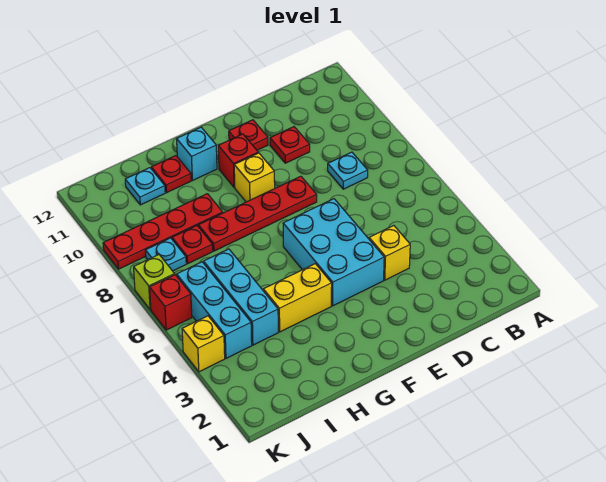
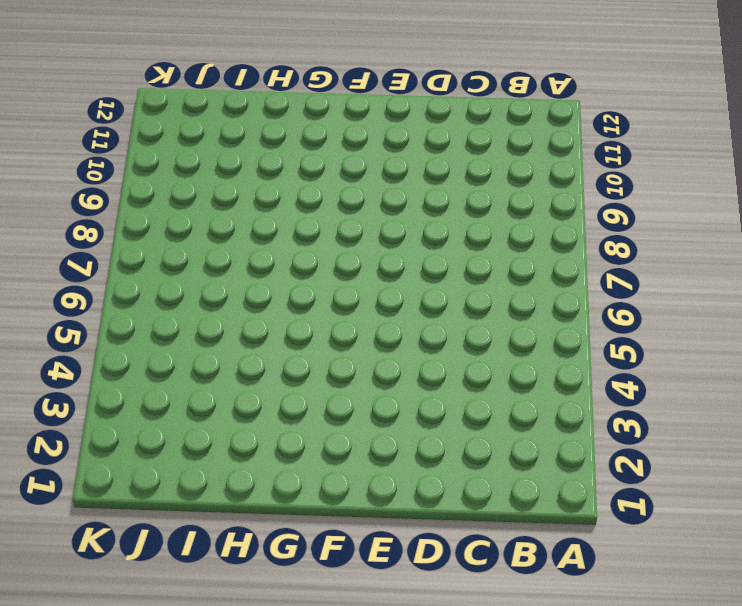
none -> cyan plate C8 level 1
none -> yellow brick D4 level 1
none -> red plate D10 level 1

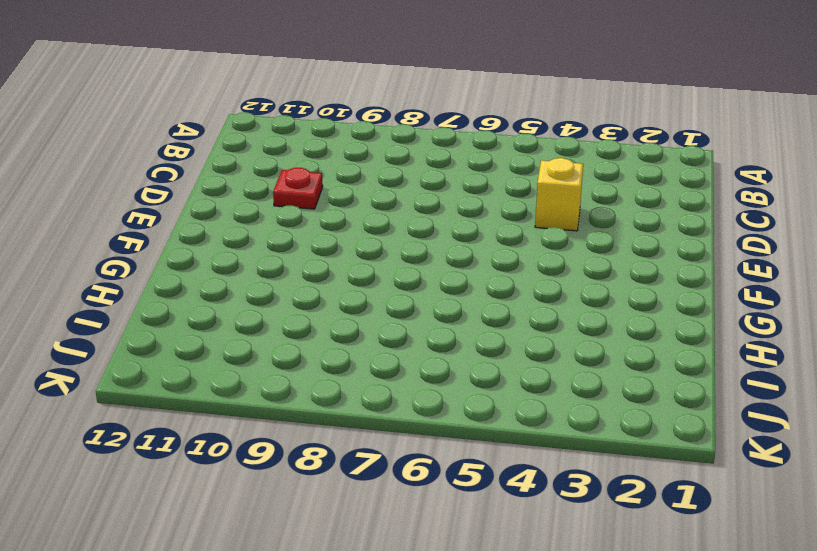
none -> cyan plate C8 level 1
none -> cyan brick E4:F6 level 1
none -> red plate E8:H8 level 1

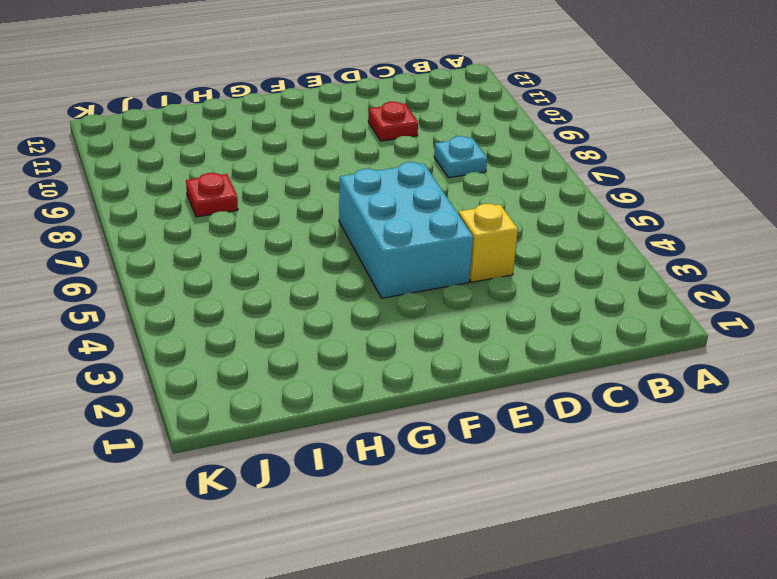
none -> red plate E8:H8 level 1
none -> red plate E11 level 1
none -> yellow brick F9 level 1

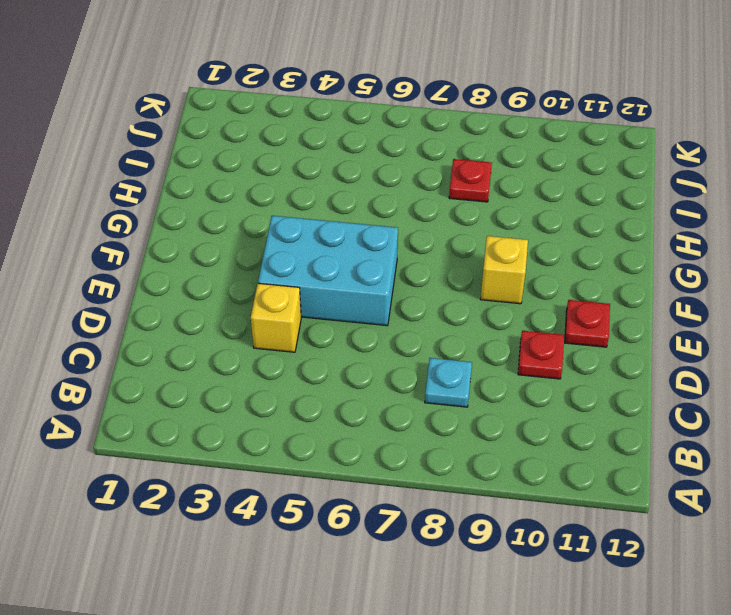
none -> red plate E8:H8 level 1
none -> red brick F10 level 1
none -> yellow brick G4:H4 level 1

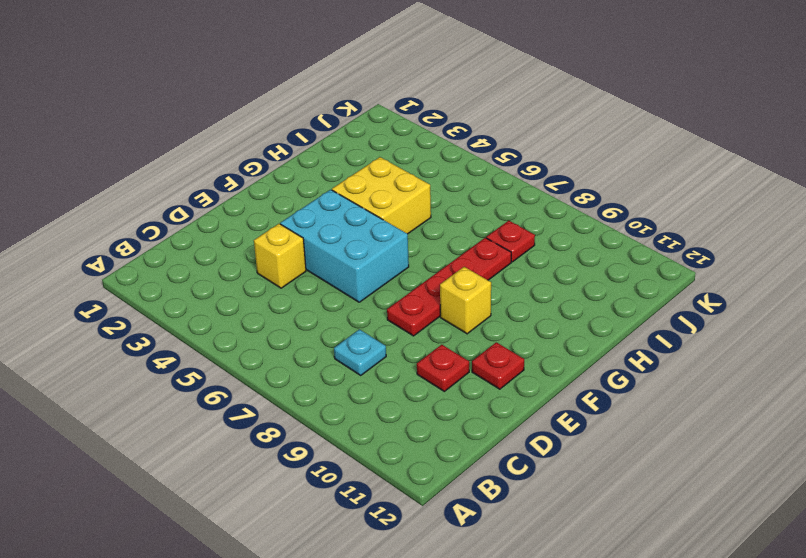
yellow brick G4:H5 level 1 -> yellow brick G4:H4 level 1
none -> red brick F10 level 1
none -> cyan brick G11 level 1
none -> red plate H9:K9 level 1

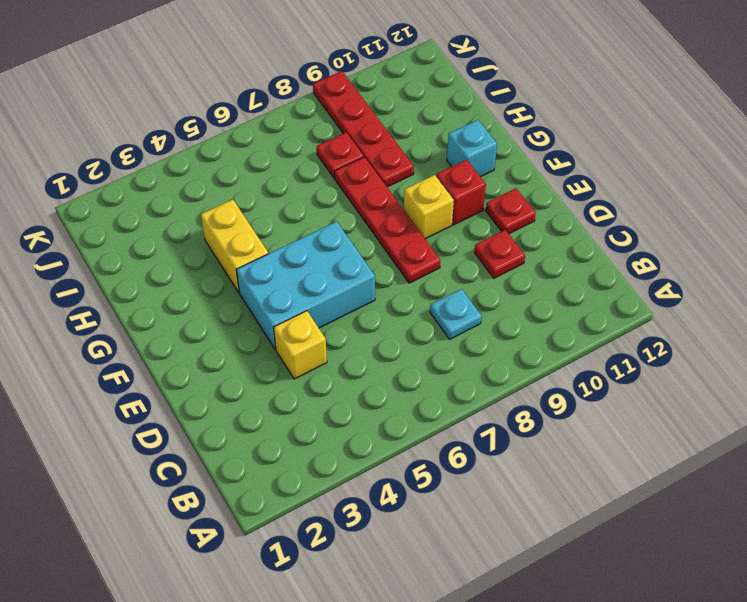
none -> red plate H11 level 1
none -> cyan brick I4:I6 level 1
none -> cyan plate I11 level 1

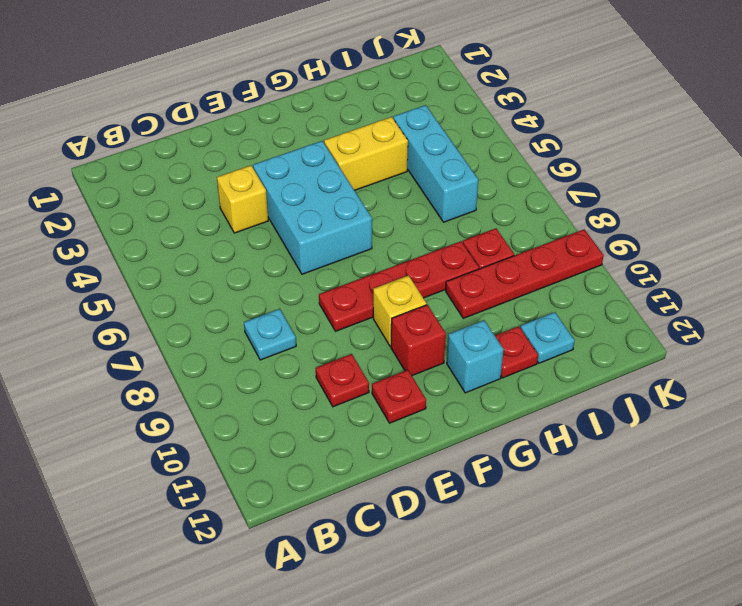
none -> cyan brick J4:J6 level 1
none -> cyan plate J8 level 1
none -> yellow brick K4 level 1

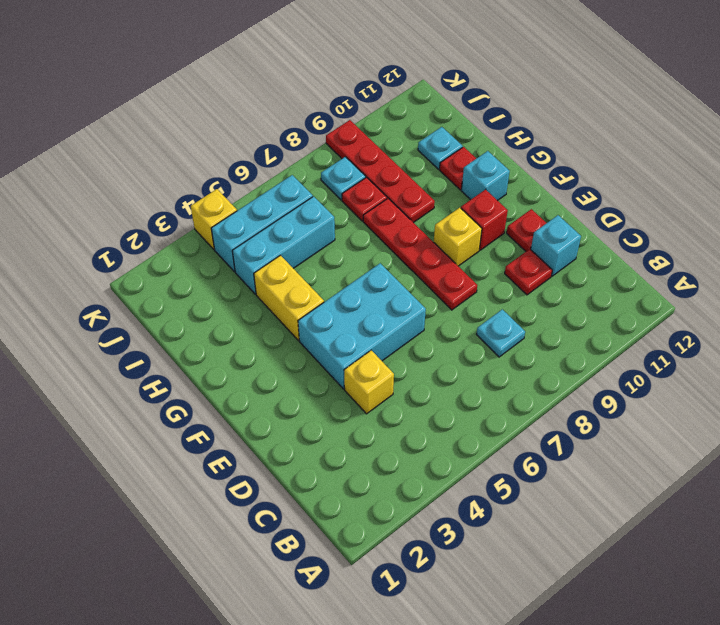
cyan brick D11 level 1 -> none
none -> red brick K6 level 1
none -> lime brick K7 level 1

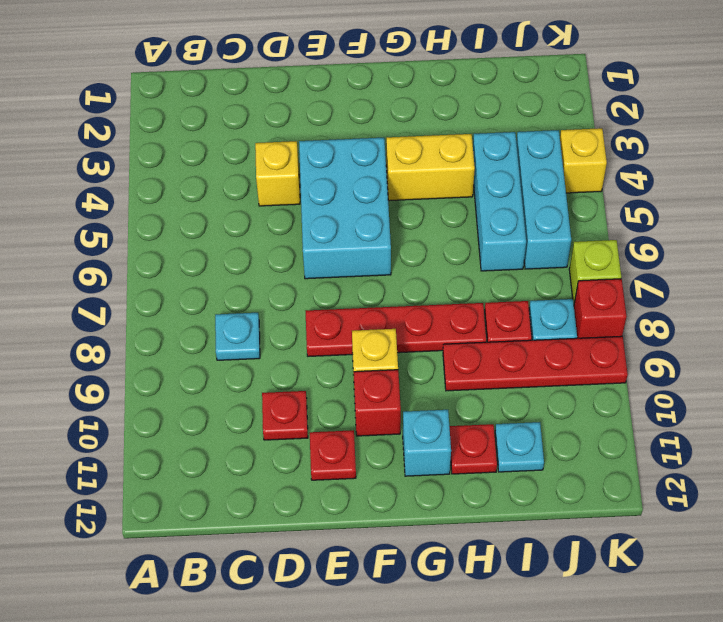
red brick K8 level 1 -> red brick K6 level 1

